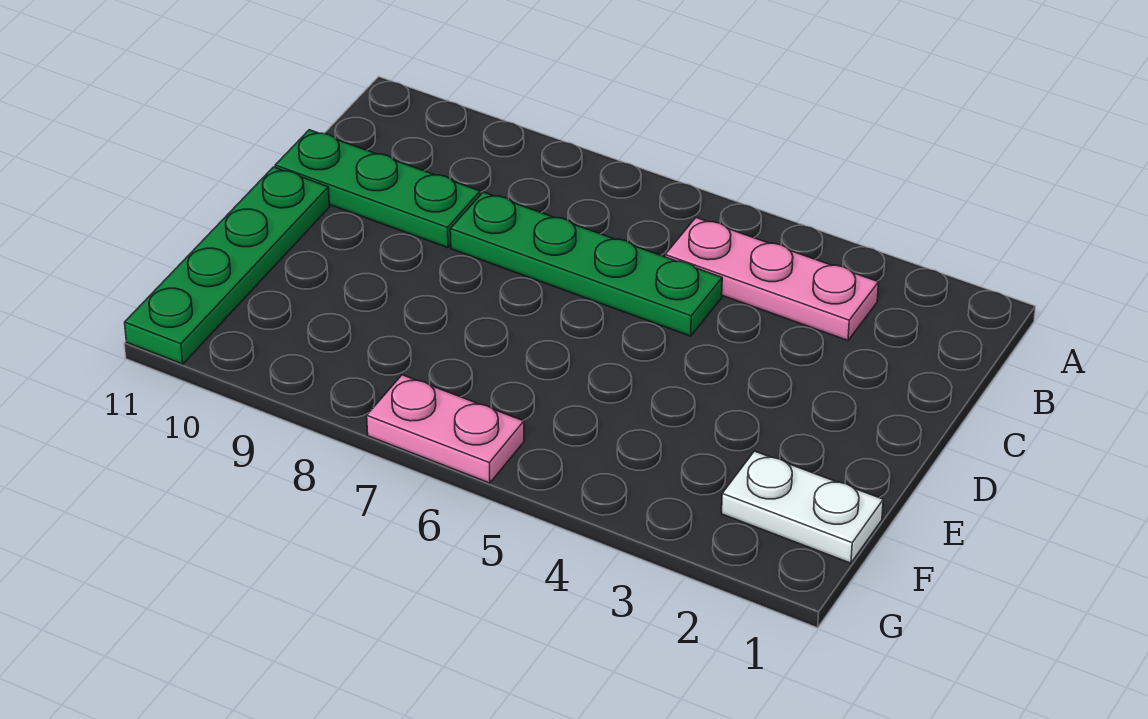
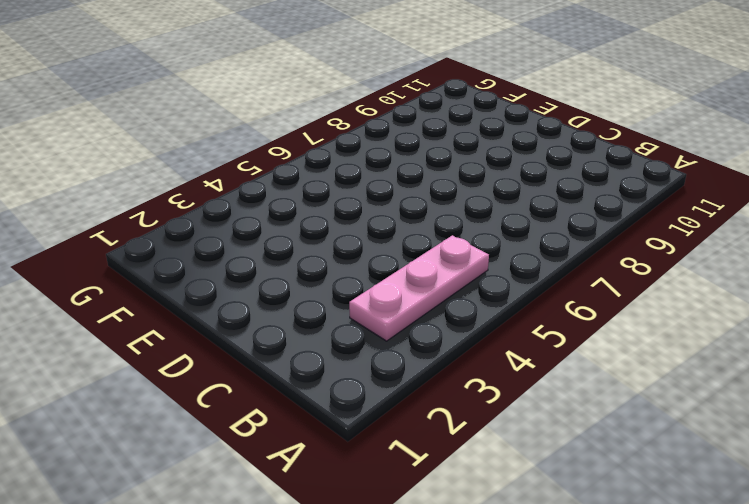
none -> green plate C5:C8 level 1
none -> green plate C9:C11 level 1

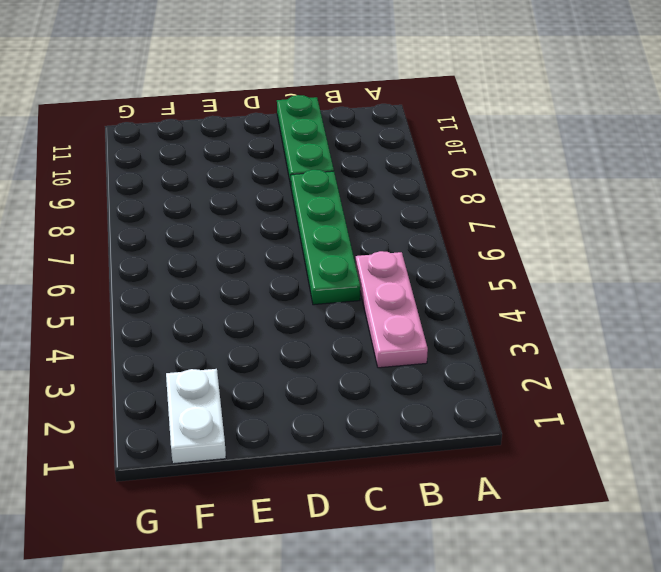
none -> green plate D11:G11 level 1
none -> pink plate G6:G7 level 1

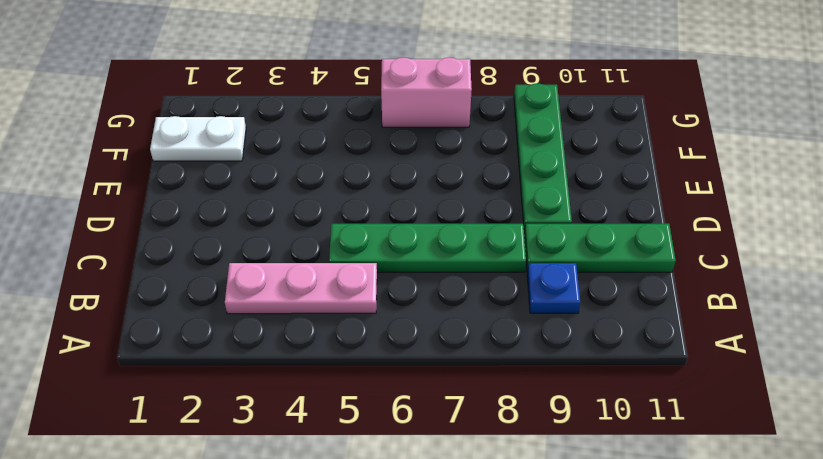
blue plate B9 level 1 -> none
green plate D9:G9 level 1 -> green plate D11:G11 level 1
pink brick G6:G7 level 1 -> pink plate G6:G7 level 1

